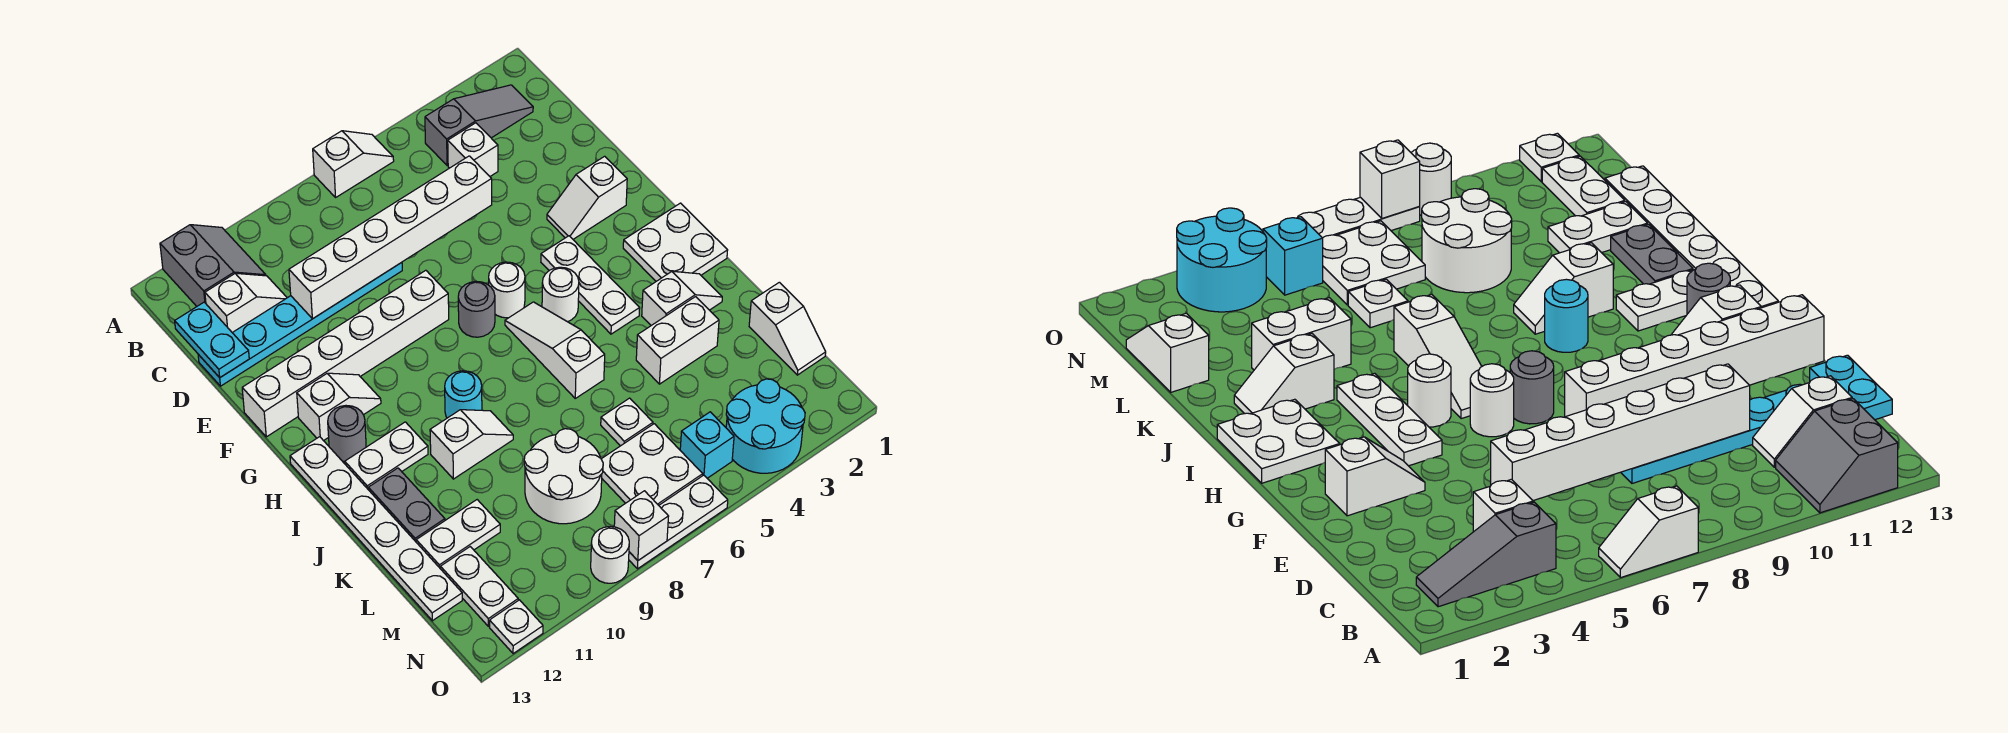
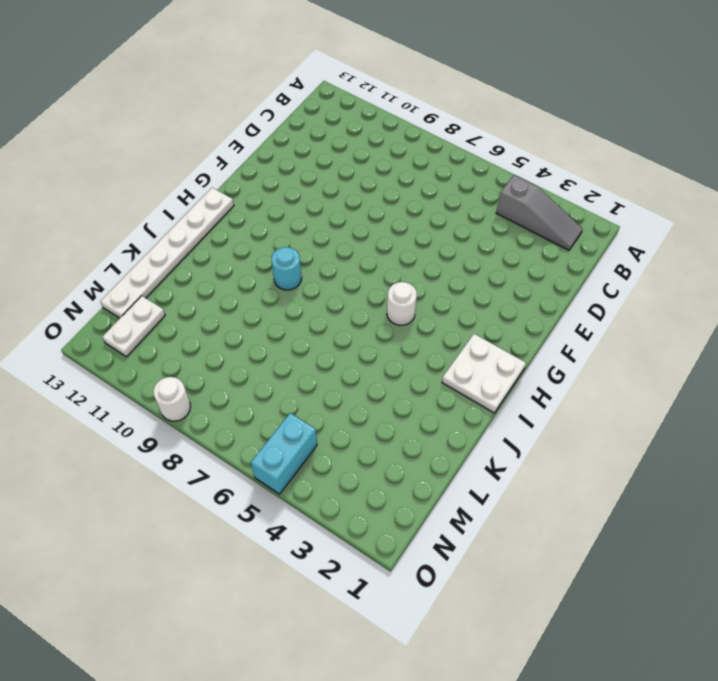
cyan brick N5:O5 level 1 -> cyan brick N5 level 1
none -> white slope A6:A7 level 1 top 7
none -> grey slope A11:B12 level 1 top 12
none -> white brick C4 level 1
none -> white slope C11:C12 level 1 top 12

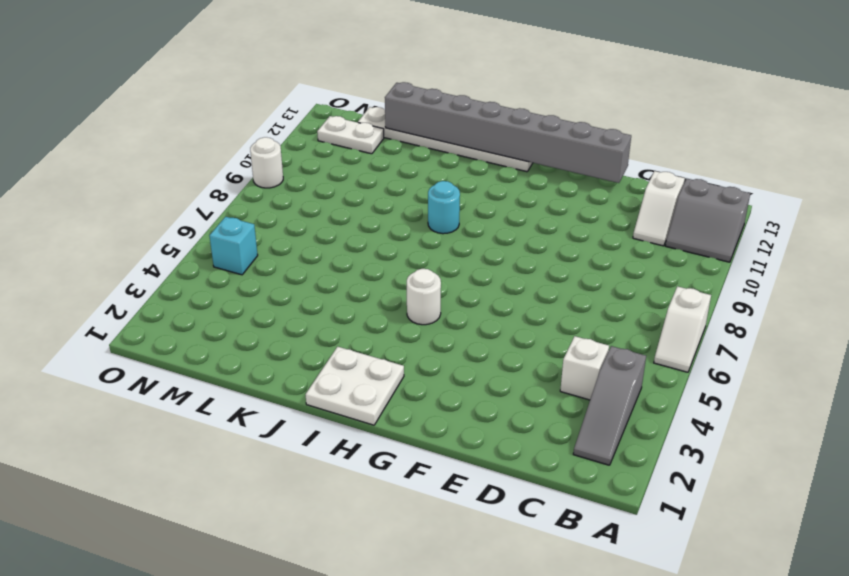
grey brick E13:L13 level 2 -> none
none -> cyan plate D8:D13 level 1
none -> white slope F2:F3 level 1 top 2
none -> white brick F8:F13 level 1
none -> white plate G4:I4 level 1

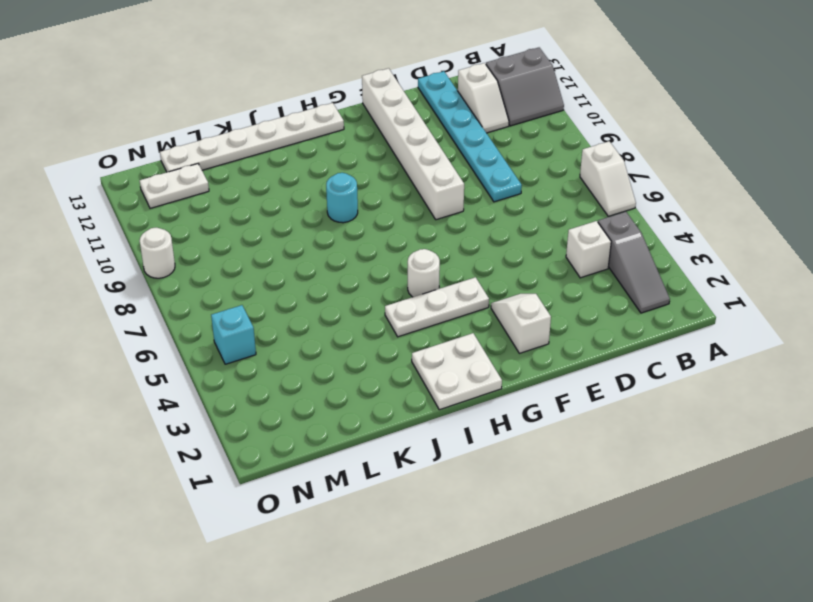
none -> white round brick G6 level 1
none -> grey round brick G7 level 1
none -> white slope G11:G12 level 1 top 12
none -> white slope H6:J6 level 1 top J

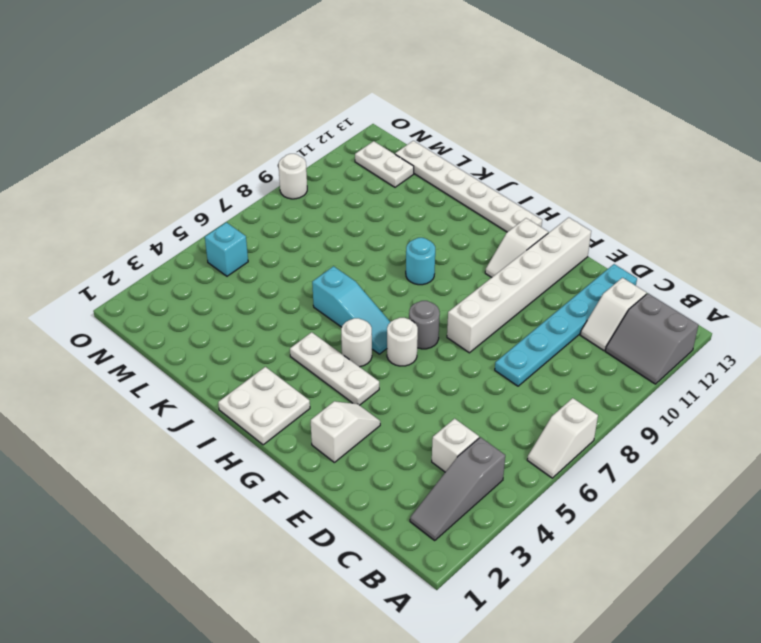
cyan slope H6:J6 level 1 top J -> white slope H6:J6 level 1 top J
none -> grey round brick H12 level 1
none -> white plate I11:I12 level 1
none -> white slope J2:J3 level 1 top 3
none -> white slope J9:J10 level 1 top 10

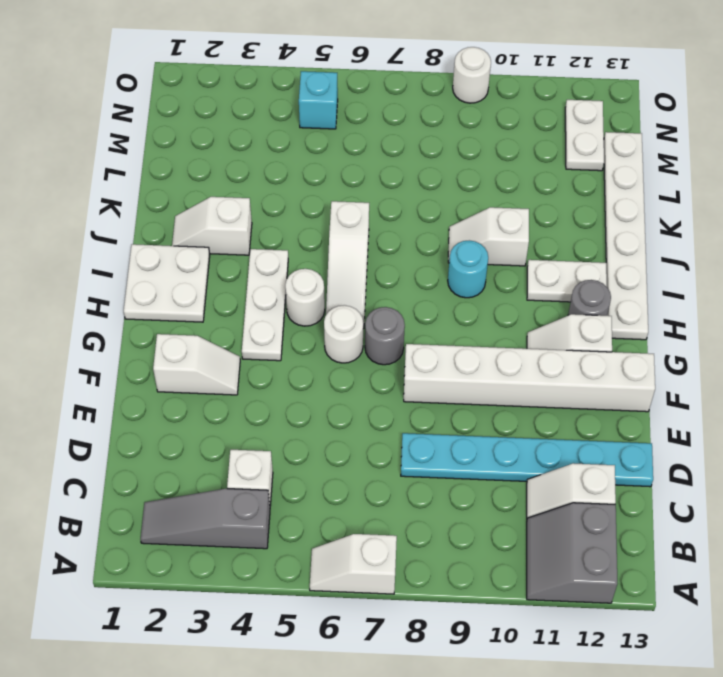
none -> grey plate J12:K12 level 1
none -> white brick K3:K4 level 1
none -> white slope L1:M1 level 1 top L
none -> white plate L6 level 1

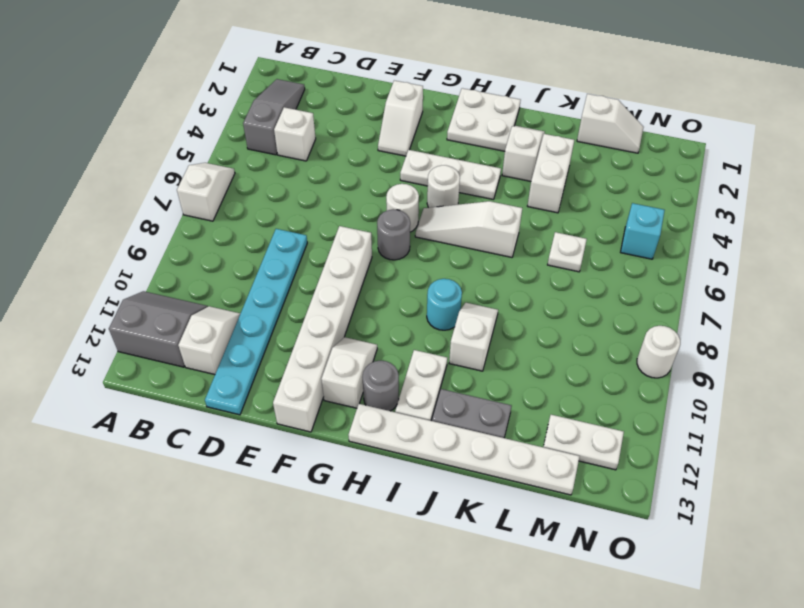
none -> white round brick L8:M9 level 1
none -> white plate L11:L12 level 1
none -> white plate M6:N7 level 1
none -> cyan round brick N3:O4 level 1

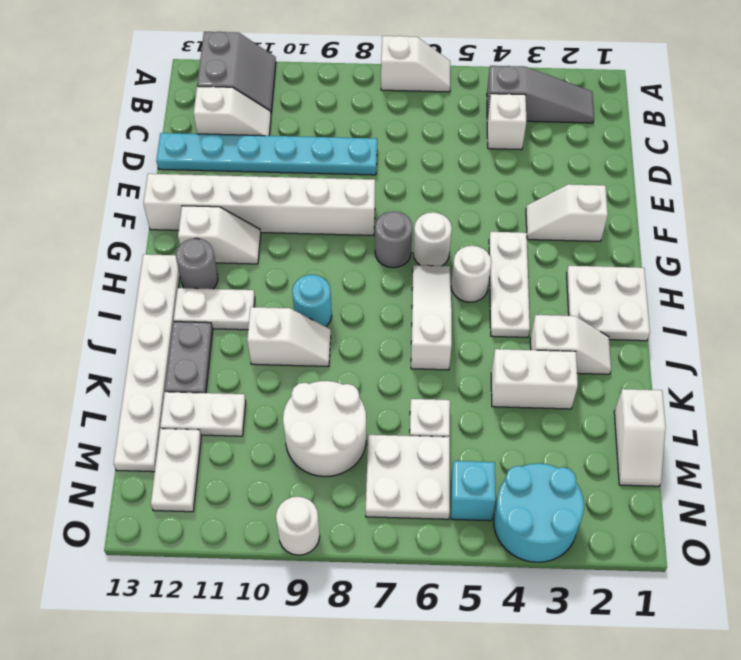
none -> white plate O6:O8 level 1
none -> white plate O12 level 1
none -> cyan plate C13:D13 level 2
none -> white brick D5:D10 level 2

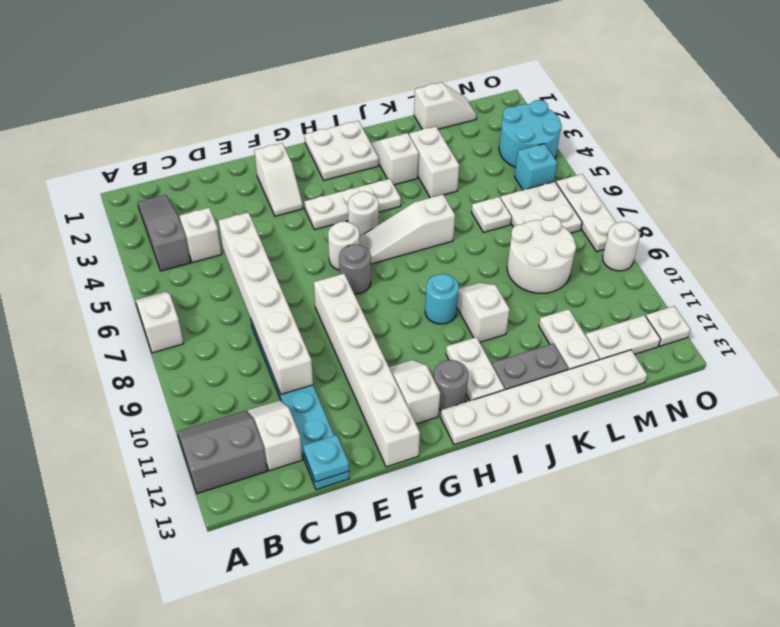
cyan plate D13 level 2 -> cyan plate C13:D13 level 2
none -> white brick O8 level 2

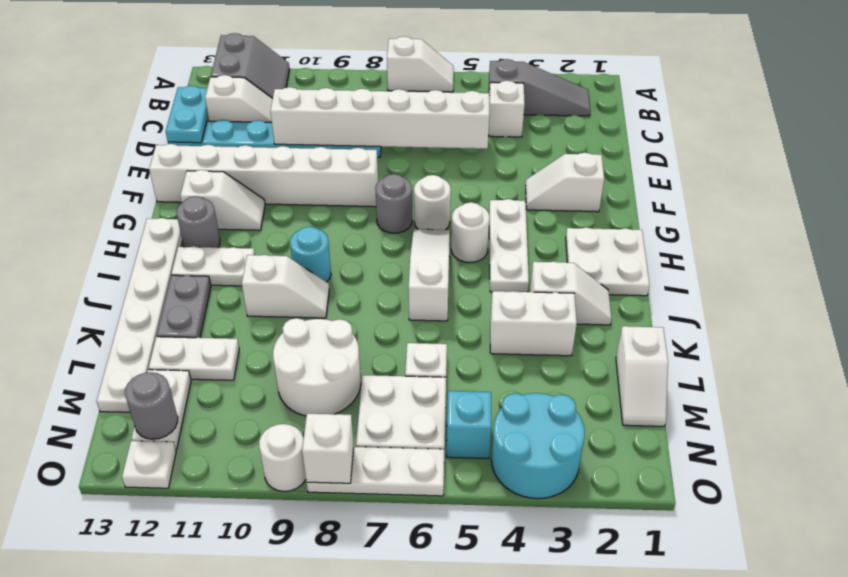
grey round brick N12 level 2 -> none

